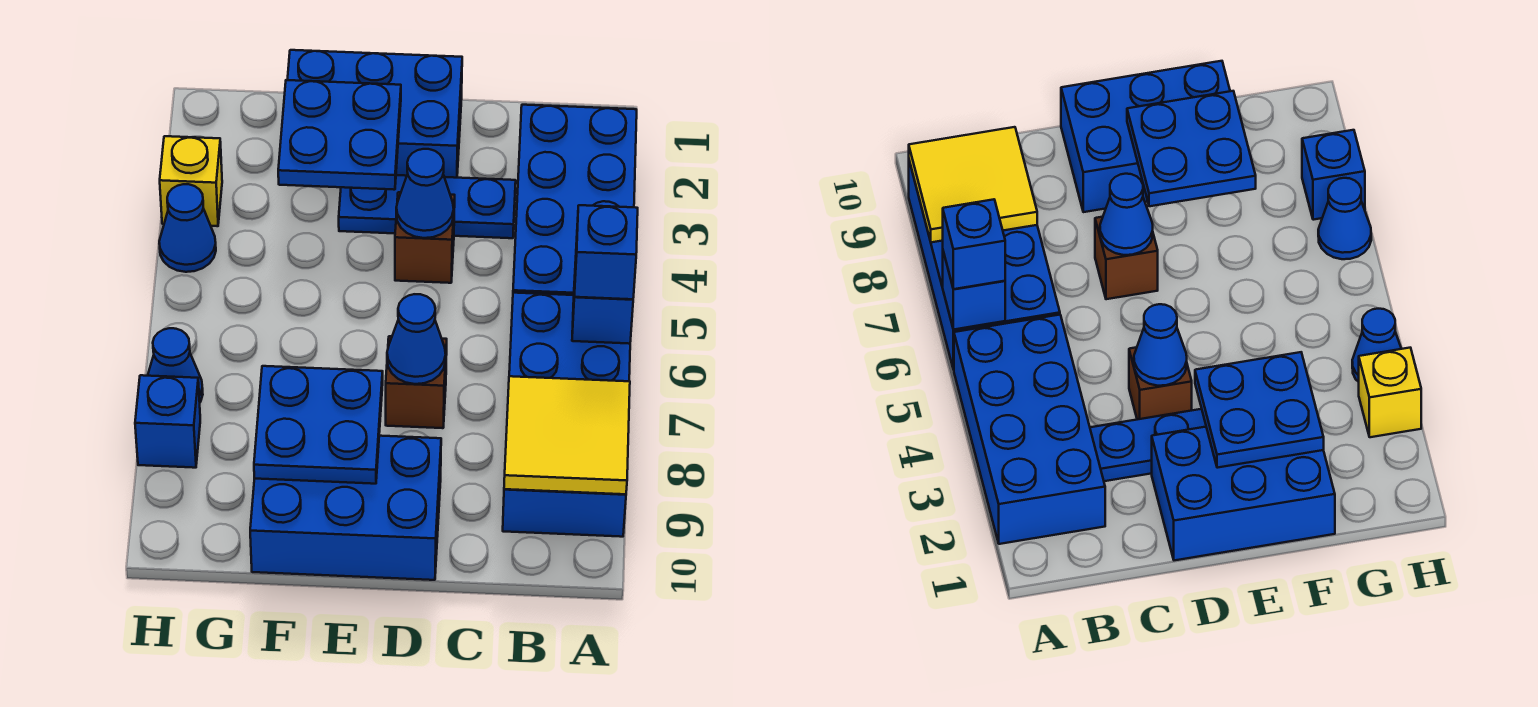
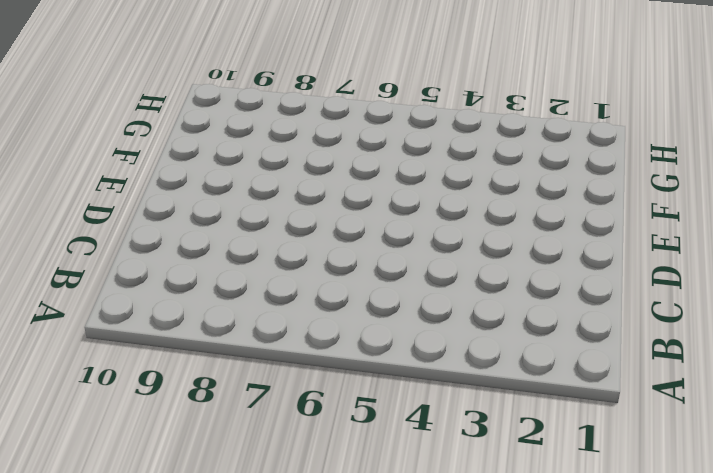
none -> blue brick A2:B5 level 1
none -> blue brick A6:B9 level 1
none -> blue plate C3:E3 level 1

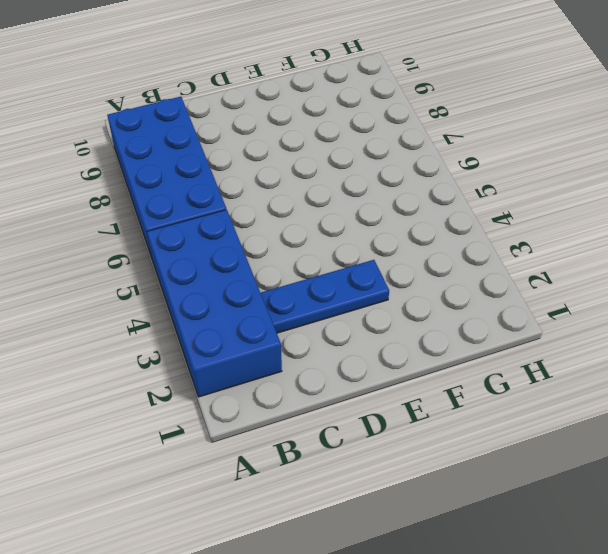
none -> blue brick D1:F2 level 1
none -> brown brick D4 level 1
none -> brown brick D7 level 1

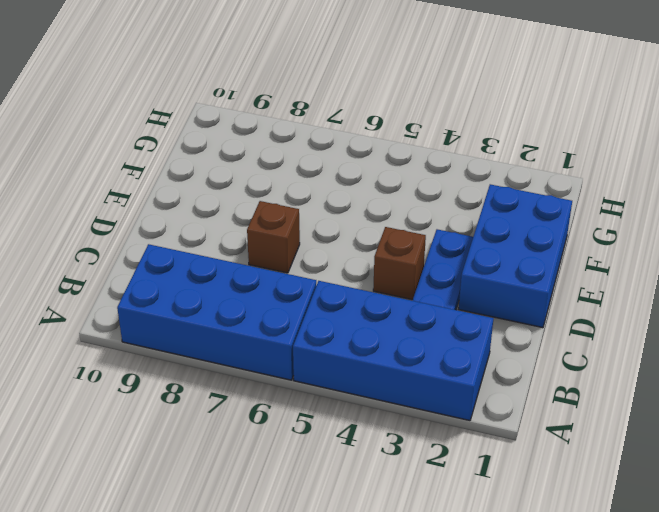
none -> blue brick D9:F10 level 1
none -> yellow brick H3 level 1
none -> blue cone H4 level 1

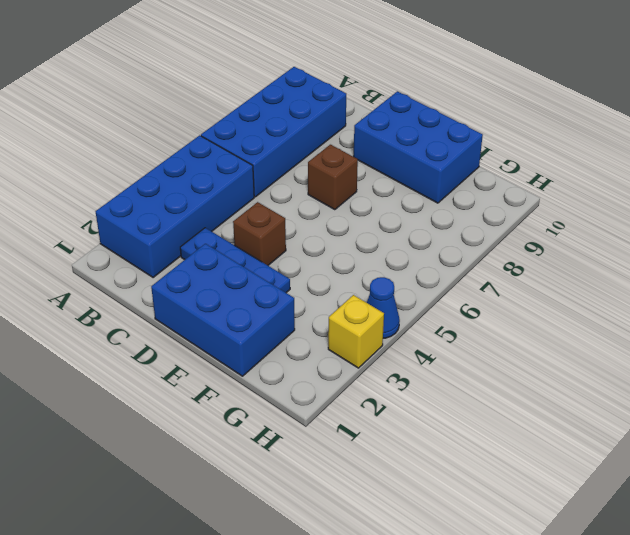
none -> blue cone H7 level 1
none -> blue brick H8 level 1
none -> blue brick A6 level 2

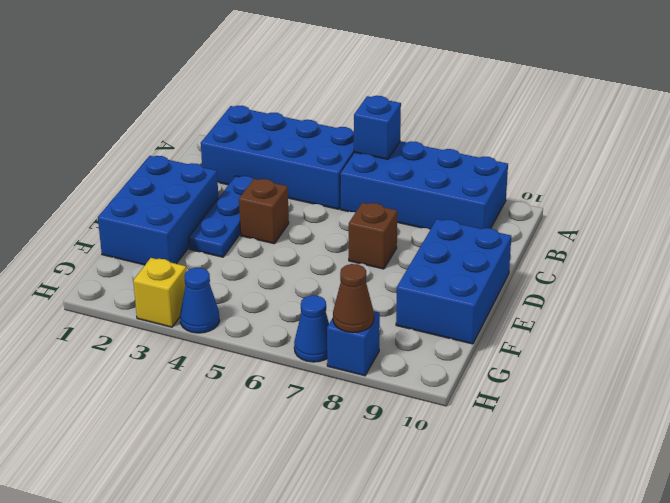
brown cone H8 level 2 -> none
none -> yellow tile A8:B9 level 2
none -> blue cone D4 level 2
none -> blue cone D7 level 2

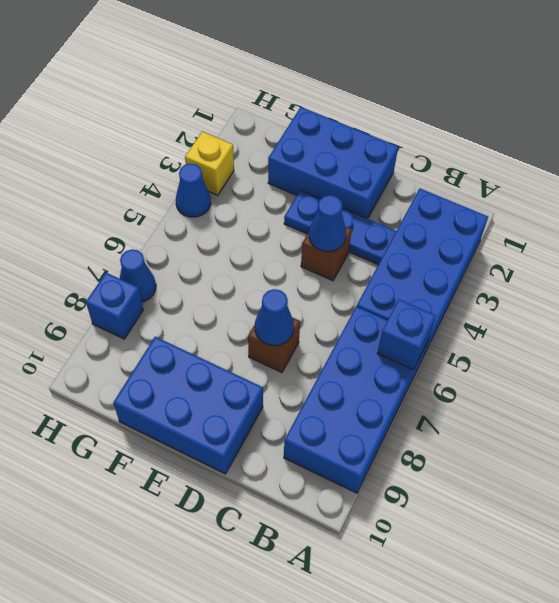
none -> yellow tile A8:B9 level 2
none -> blue plate E2:F3 level 2
none -> blue plate E8:F9 level 2

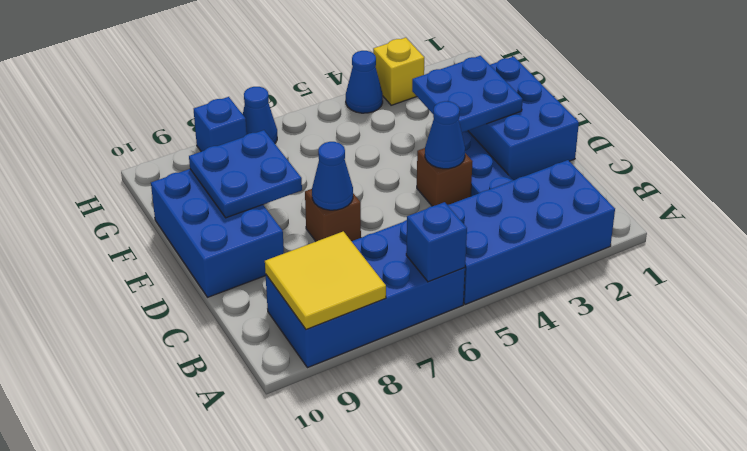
none -> blue brick A6 level 3

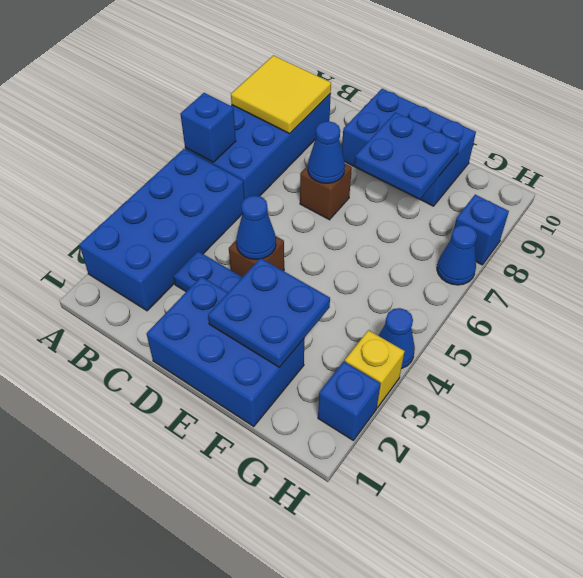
blue brick H2 level 1 -> blue brick A6 level 3

